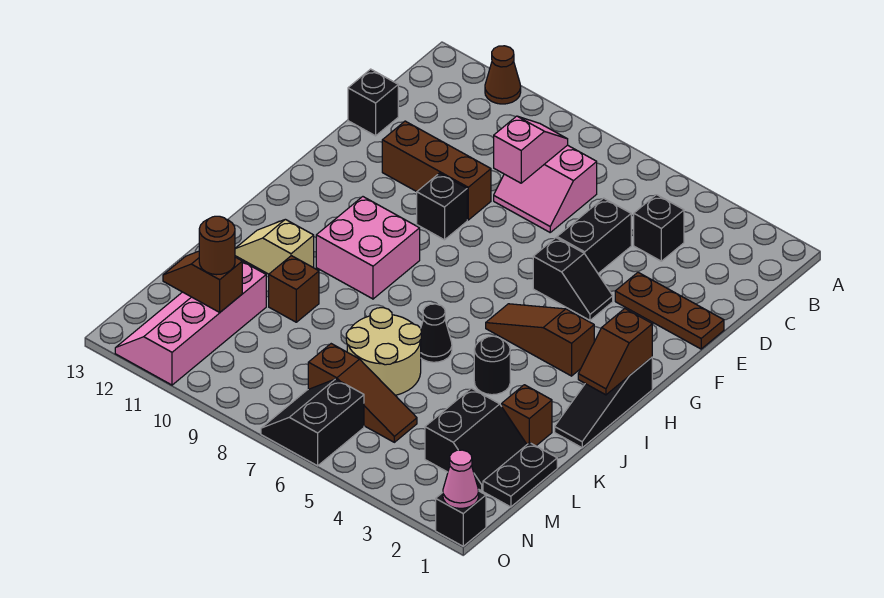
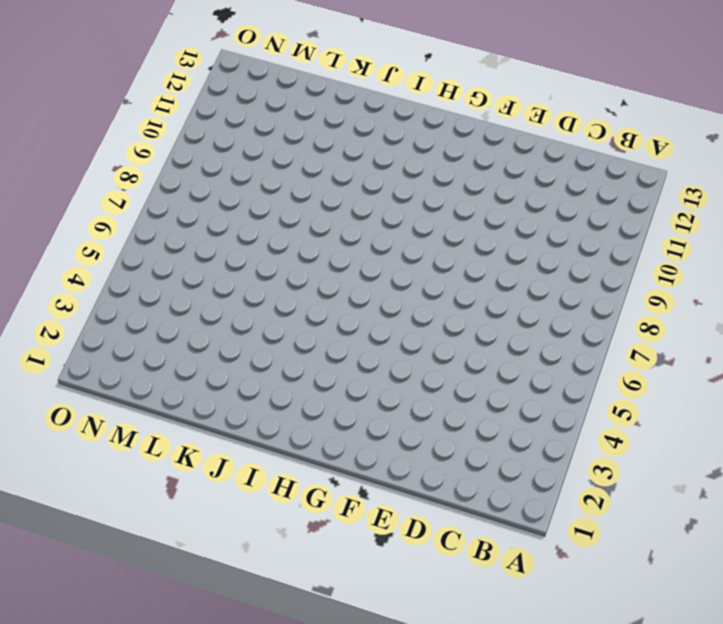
none -> brown cone A11 level 1
none -> black brick C4 level 1
none -> pink slope C7:D8 level 1 top C

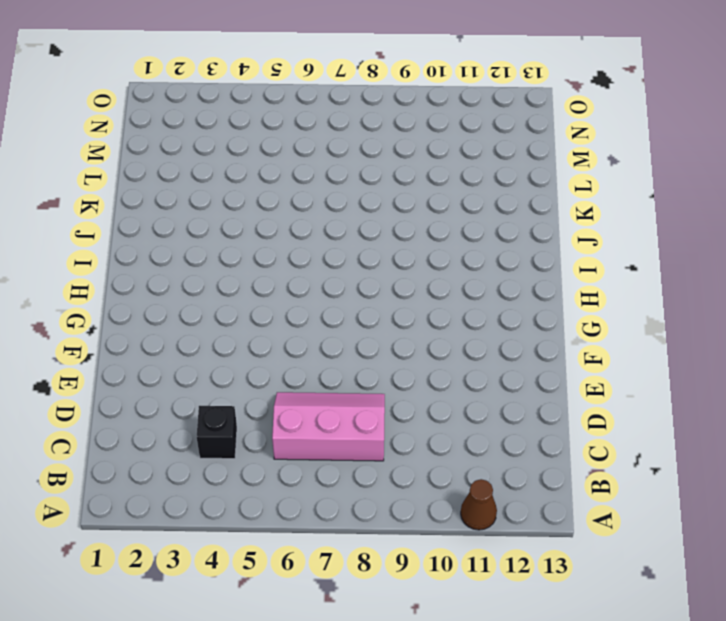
pink slope C6:D8 level 1 top C -> pink slope C7:D8 level 1 top C
none -> black brick D5:E5 level 1
none -> black brick D13 level 1
none -> brown plate E1:E3 level 1

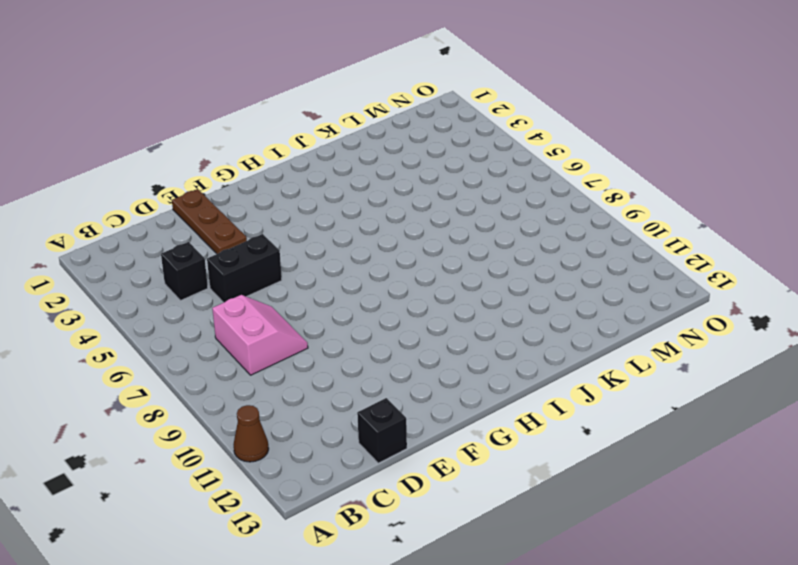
none -> brown brick E9:E11 level 1
none -> black slope F4:F5 level 1 top 5
none -> black brick F9 level 1

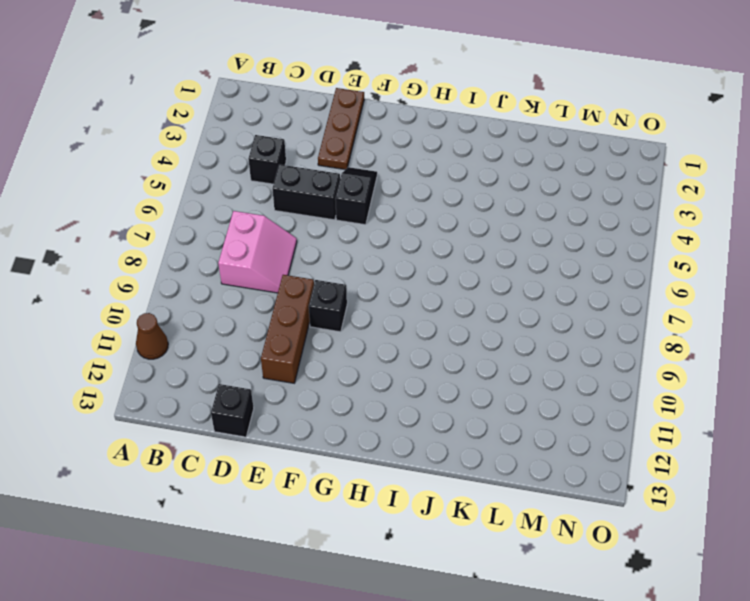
none -> black slope H1:J1 level 1 top H
none -> brown slope H3:H5 level 1 top 3
none -> pink brick H9:I10 level 1

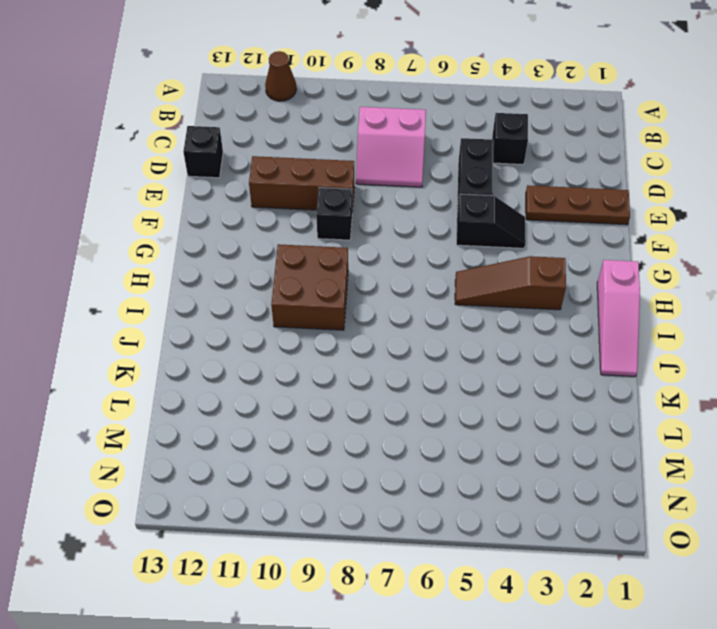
pink slope H1:J1 level 1 top H -> black slope H1:J1 level 1 top H
brown brick H9:I10 level 1 -> pink brick H9:I10 level 1
none -> black round brick J4 level 1
none -> black cone J6 level 1
none -> tan slope J11:J12 level 1 top 11

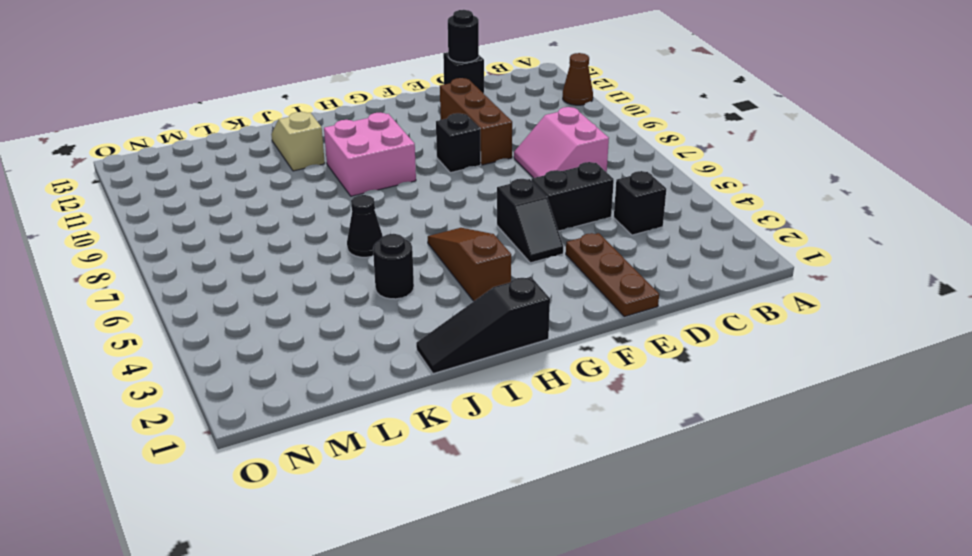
black round brick D13 level 2 -> none
none -> brown brick K2 level 1
none -> tan round brick K6:L7 level 1
none -> brown brick K10 level 1

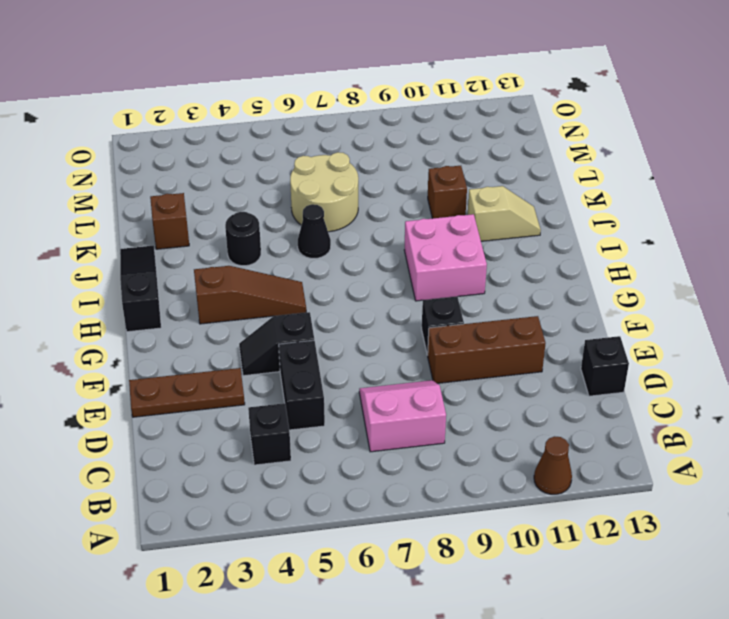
none -> black plate L1:M1 level 1
none -> black slope L2:M3 level 1 top 3
none -> pink slope L11:O12 level 1 top 11

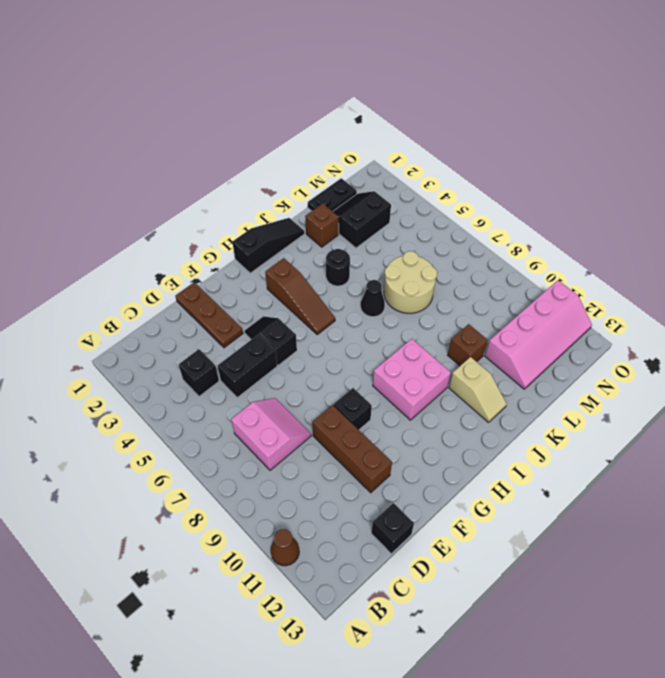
none -> brown slope M5:M7 level 1 top 7
none -> black slope N6:O7 level 1 top 6
none -> black brick O1 level 1

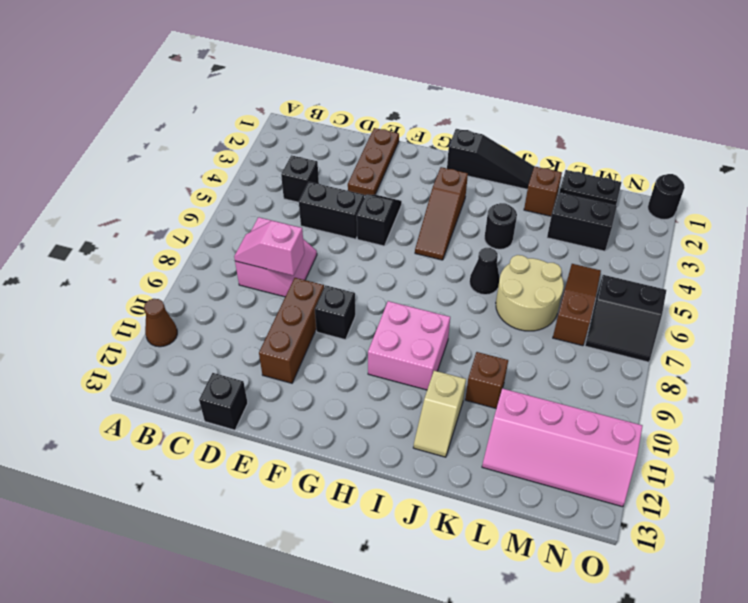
black round brick O1 level 1 -> black brick O1 level 1
none -> brown slope H1:I1 level 2 top H
none -> brown slope M11:M12 level 2 top 11
none -> pink cone O1 level 2

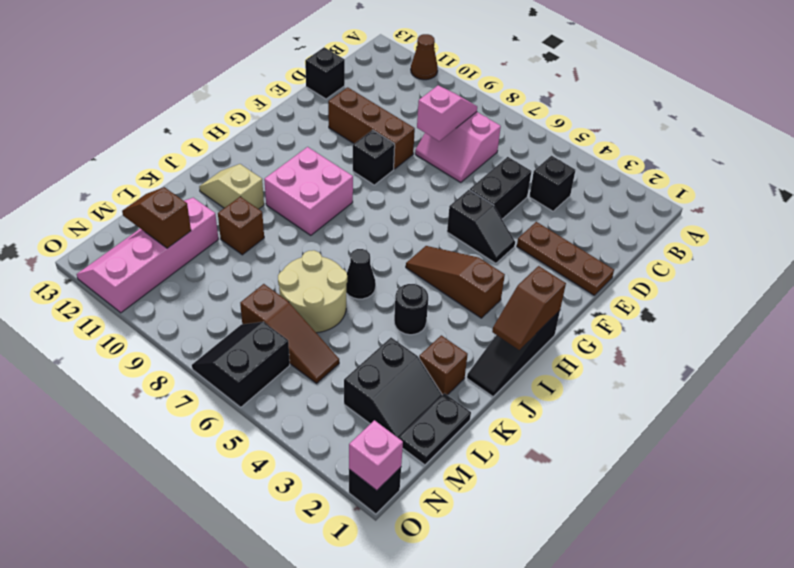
pink brick O1 level 2 -> pink cone O1 level 2
none -> brown round brick M11 level 3

